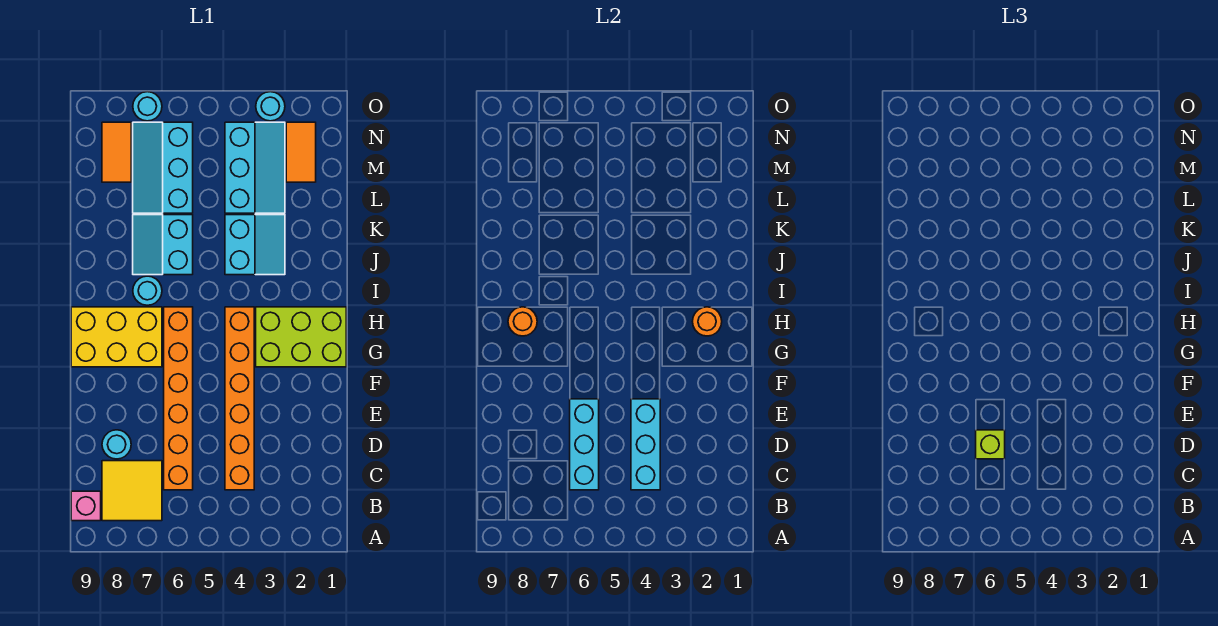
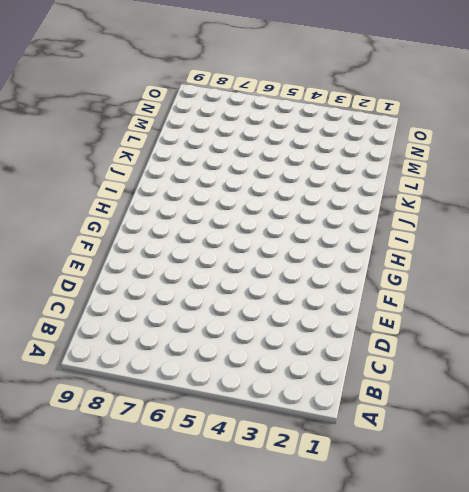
none -> yellow tile B7:C8 level 1
none -> pink brick B9 level 1
none -> orange brick C4:H4 level 1

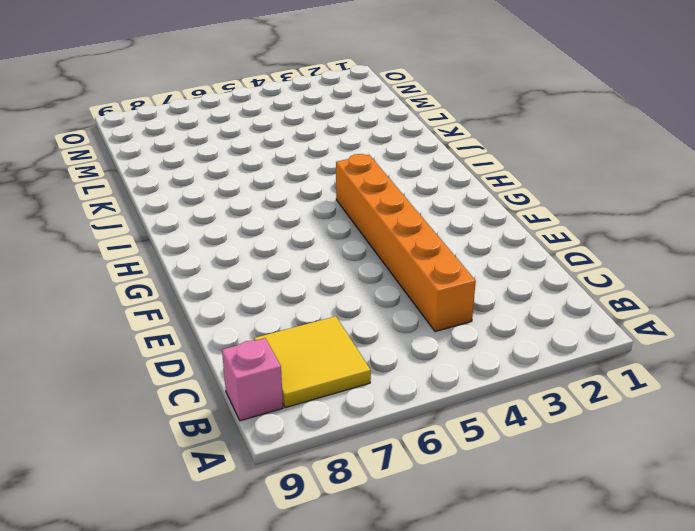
none -> orange brick C6:H6 level 1
none -> cyan round brick D8 level 1
none -> lime brick G1:H3 level 1

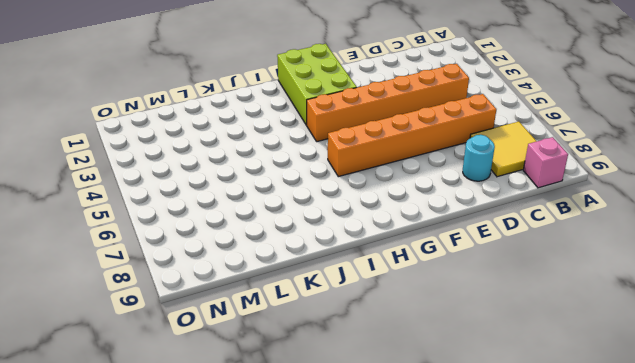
none -> yellow brick G7:H9 level 1
none -> cyan round brick I7 level 1
none -> cyan slope J3:K4 level 1 top 4

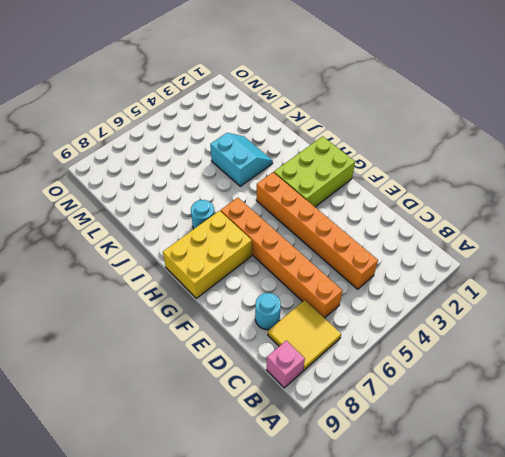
none -> cyan slope J6:K7 level 1 top 6
none -> cyan slope L3:N4 level 1 top 4
none -> cyan slope L6:N7 level 1 top 6

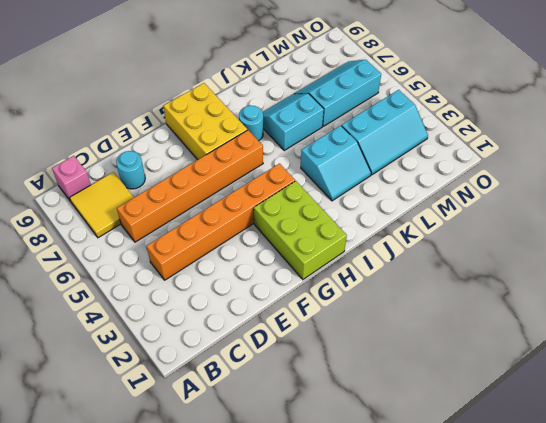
none -> orange tile M2:N2 level 1
none -> orange tile M8:N8 level 1
none -> cyan round brick O3 level 1

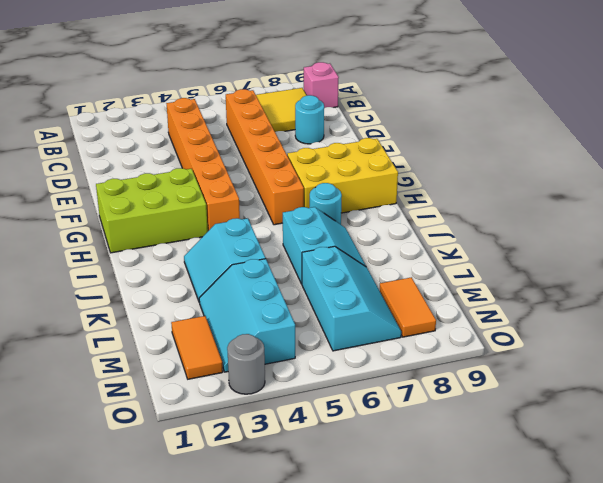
grey round brick O3 level 1 -> cyan round brick O3 level 1
none -> cyan round brick O7 level 1
none -> cyan brick C4:E4 level 2
none -> cyan brick C6:E6 level 2

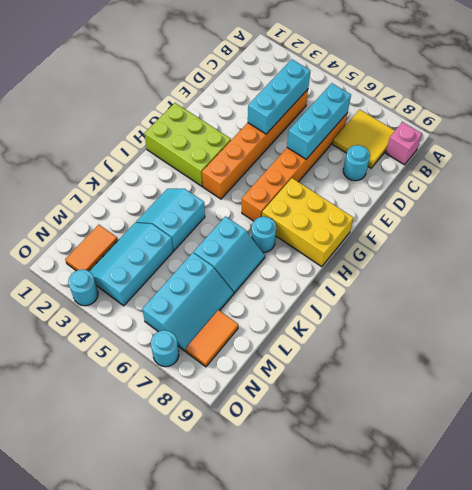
none -> orange round brick H2 level 2
none -> orange round brick H8 level 2
none -> lime brick D6 level 3

